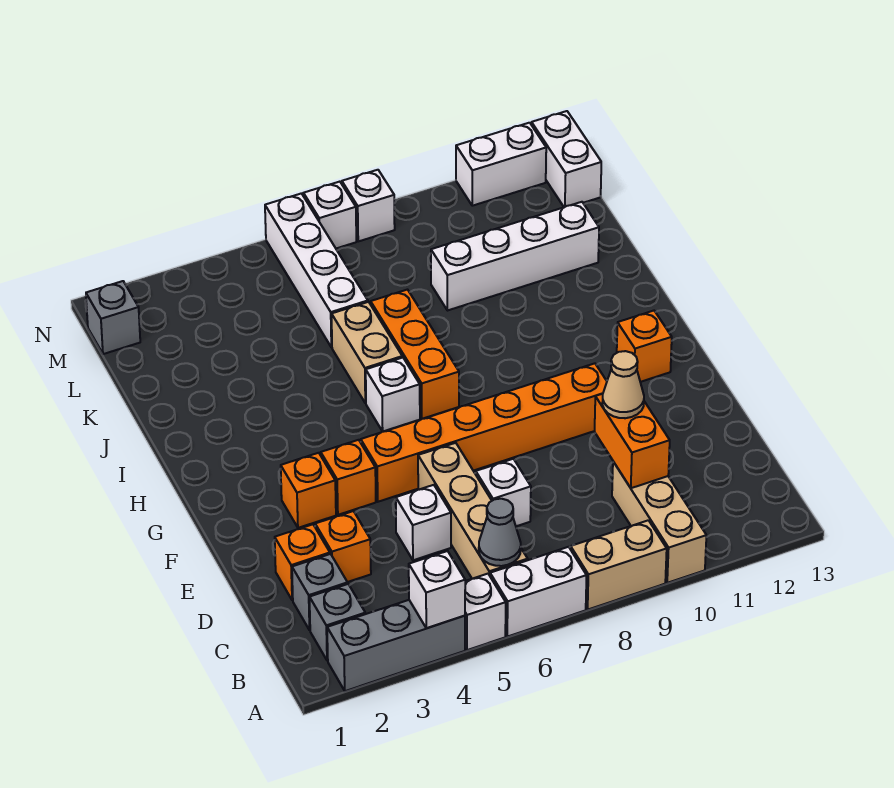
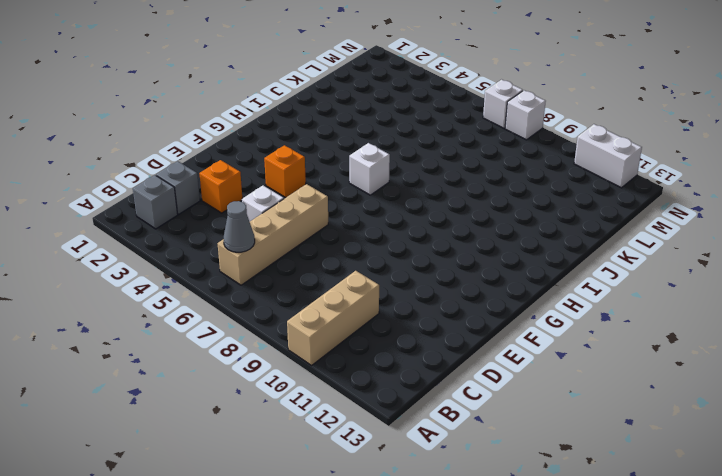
none -> grey brick A2:A4 level 1
none -> white brick A5 level 1
none -> white brick A6:A7 level 1
none -> tan brick A8:A9 level 1

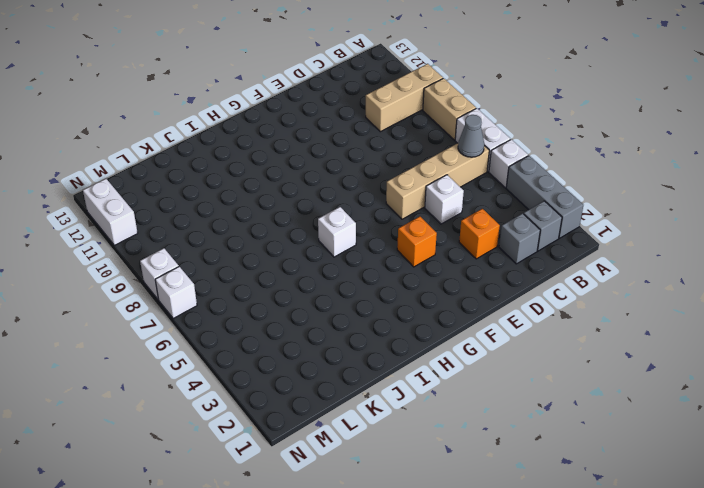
none -> orange brick D2 level 1
none -> white brick D7 level 1
none -> orange brick F3 level 1
none -> orange brick F5:F10 level 1

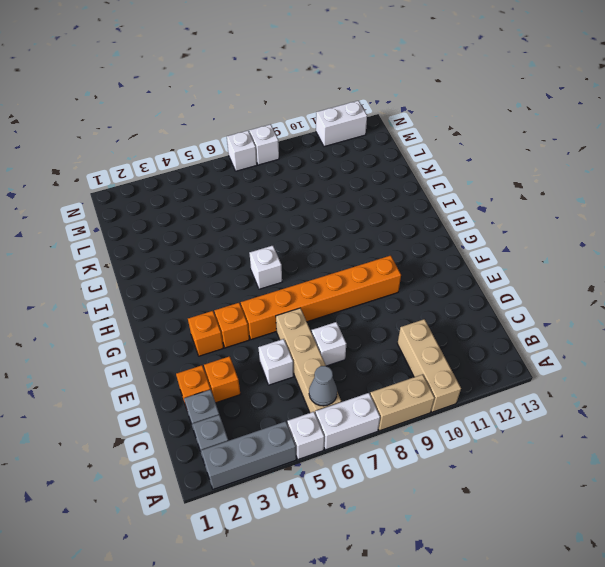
none -> orange brick G12 level 1
none -> orange brick H7:J7 level 1
none -> tan brick I6:J6 level 1
none -> white brick K6:N6 level 1

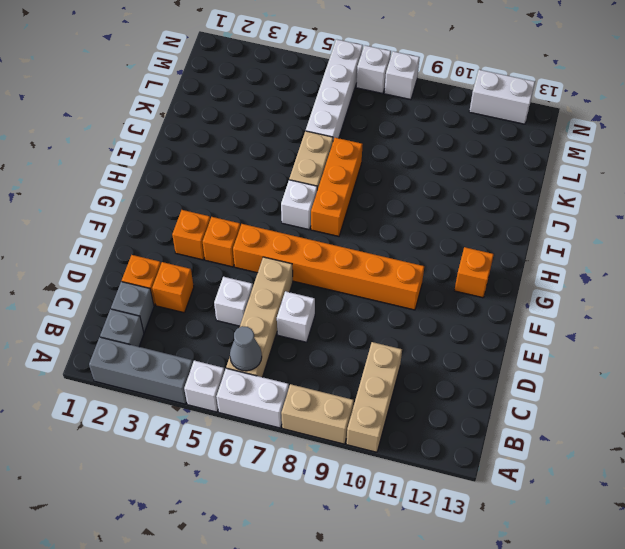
none -> white brick K9:K12 level 1
none -> grey brick M1 level 1
none -> white brick M13:N13 level 1
none -> white brick A4 level 2

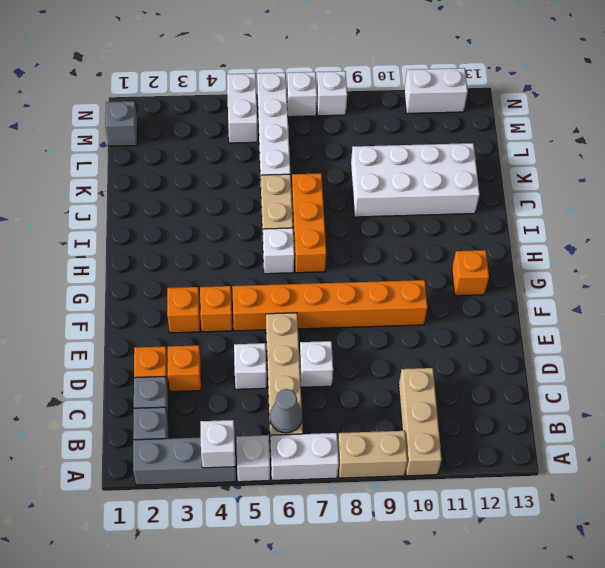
white brick J9:K12 level 1 -> white brick K9:K12 level 1
white brick M5:N5 level 1 -> white brick M13:N13 level 1
none -> orange brick C10:D10 level 2
none -> tan cone D10 level 3

